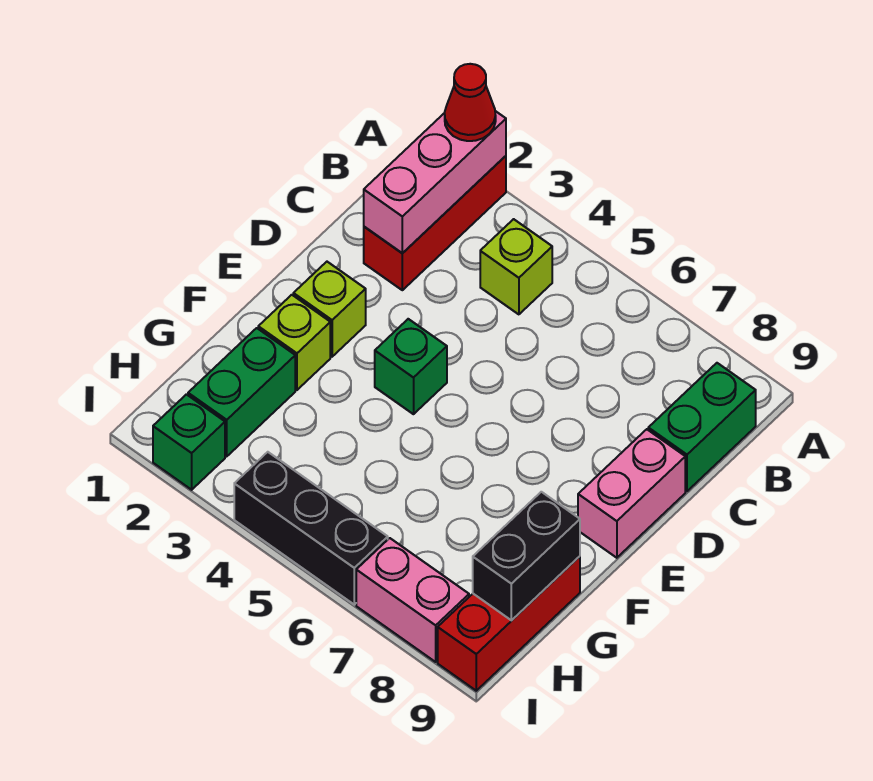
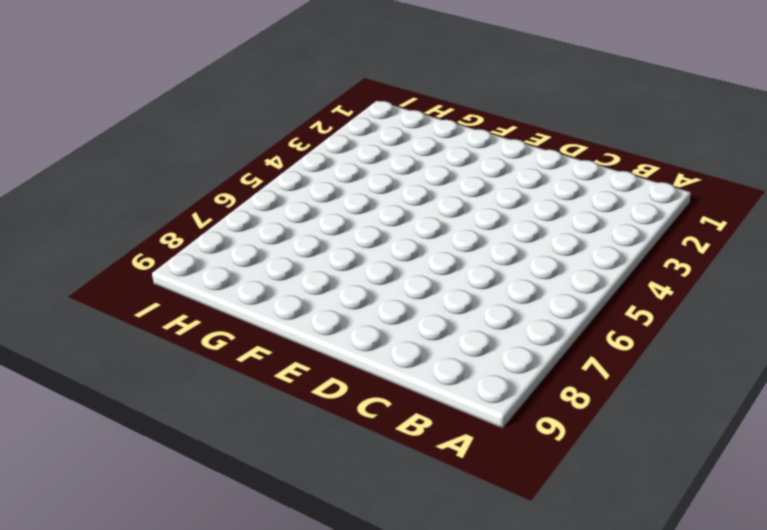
none -> red brick A2:C2 level 1
none -> lime brick B4 level 1
none -> green brick B9:C9 level 1

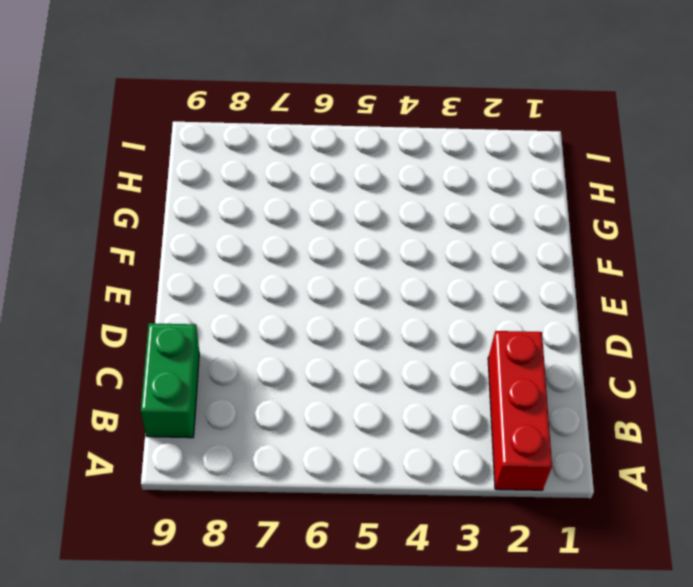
none -> lime brick B4 level 1
none -> pink brick D9:E9 level 1
none -> lime brick E2 level 1

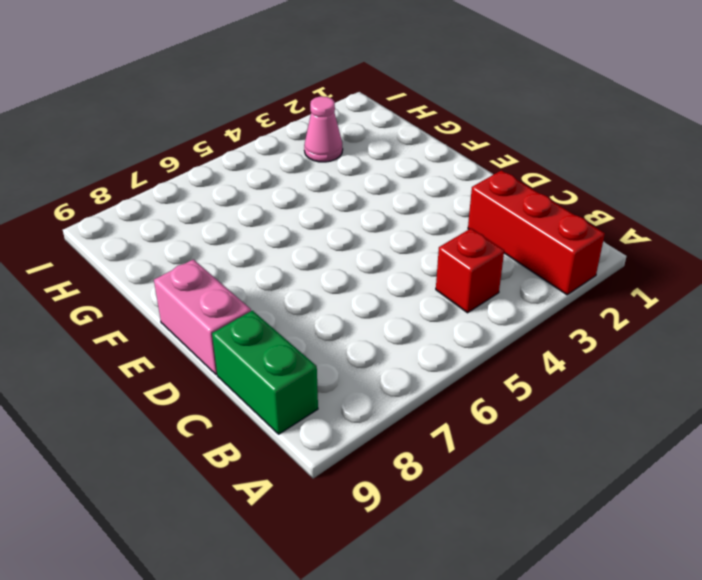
red brick B4 level 1 -> lime brick B4 level 1
pink cone H3 level 1 -> none
none -> lime brick E2 level 1
none -> green brick E4 level 1
none -> lime brick F2 level 1

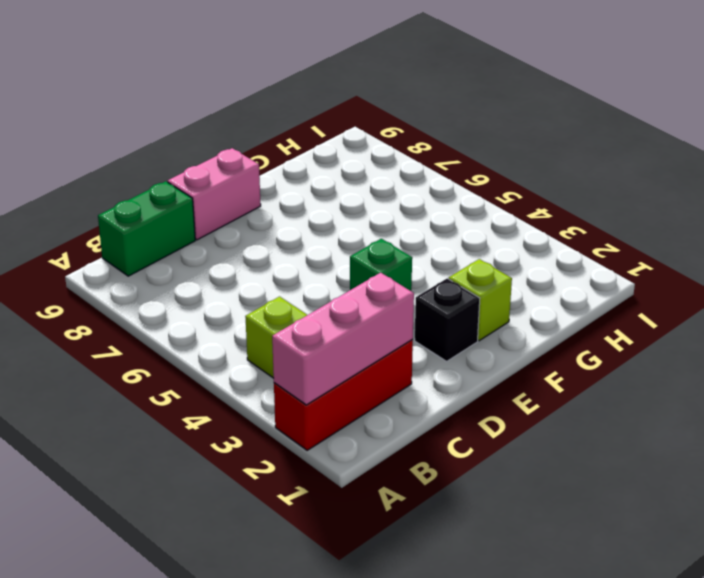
black brick E2 level 1 -> lime brick E2 level 1
none -> green brick G2:H2 level 1
none -> red brick G9:I9 level 1
none -> green brick I2 level 1

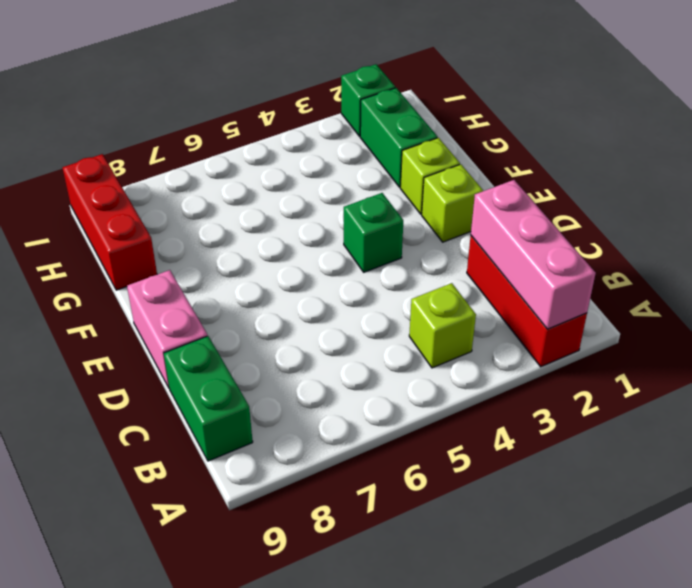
none -> black brick I4:I6 level 1
none -> pink brick I7:I8 level 1
none -> black brick G9:H9 level 2

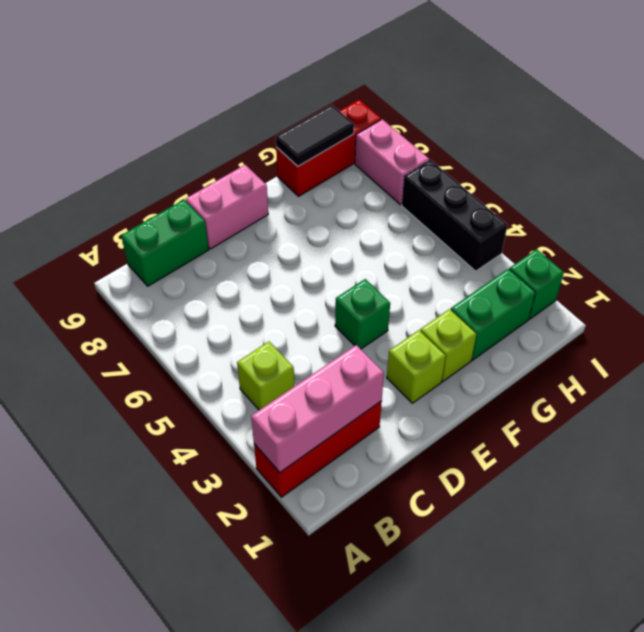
black tile G9:H9 level 2 -> black brick G9:H9 level 2
none -> red cone A2 level 3

